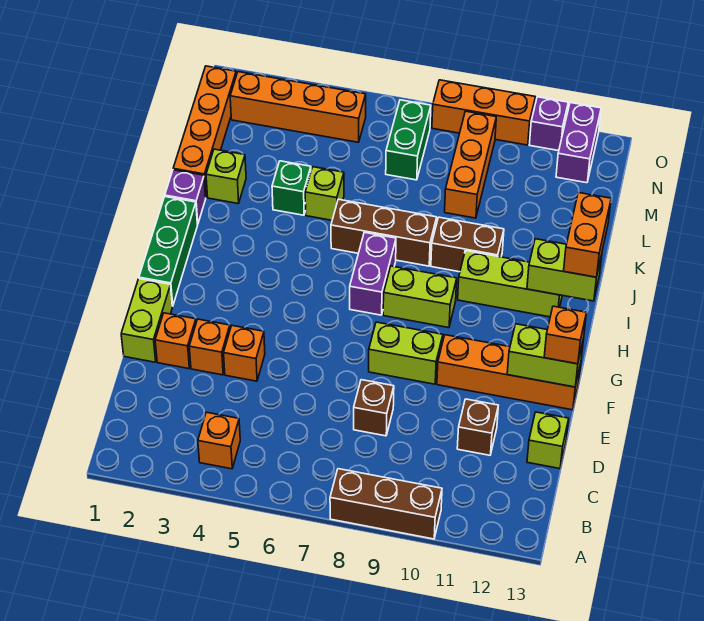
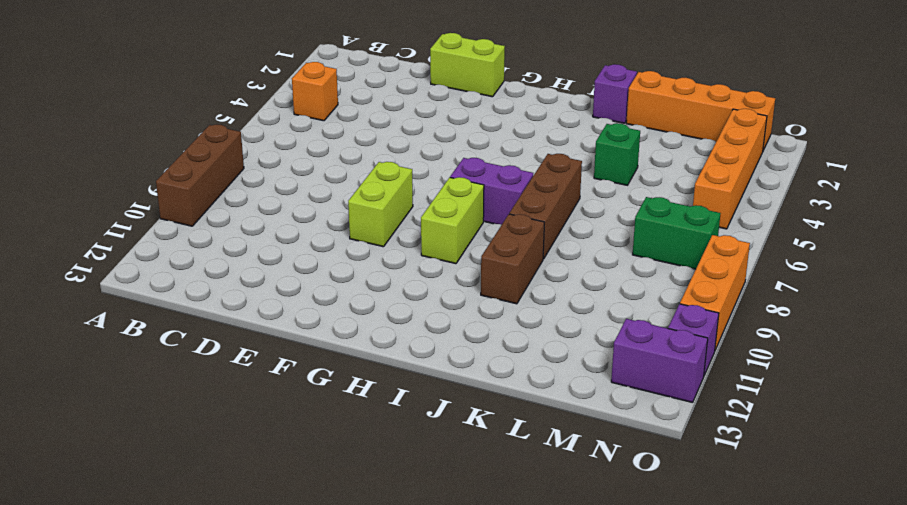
none -> brown brick D8 level 1
none -> brown brick D11 level 1
none -> lime brick D13 level 1
none -> orange brick E2 level 1

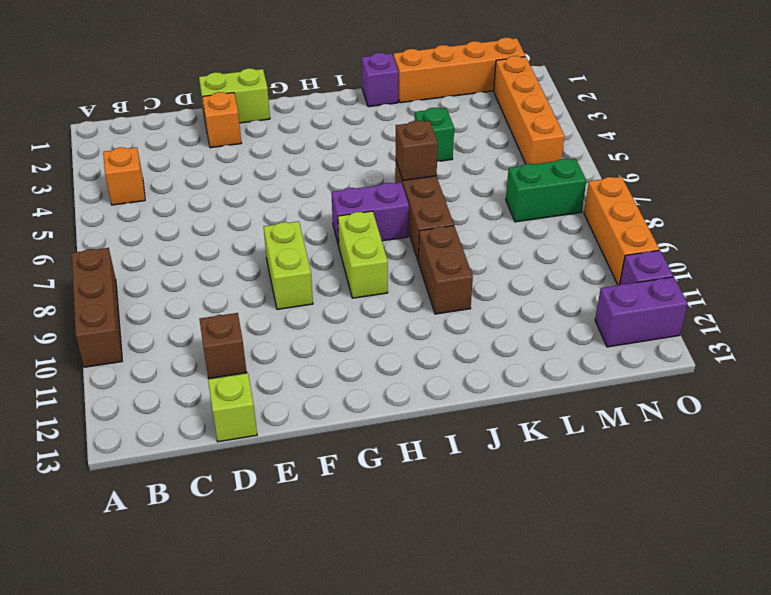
brown brick J6 level 2 -> brown brick D8 level 1
none -> orange brick E3 level 1
none -> orange brick E4 level 1
none -> orange brick F10:F13 level 1
none -> green brick G1:I1 level 1

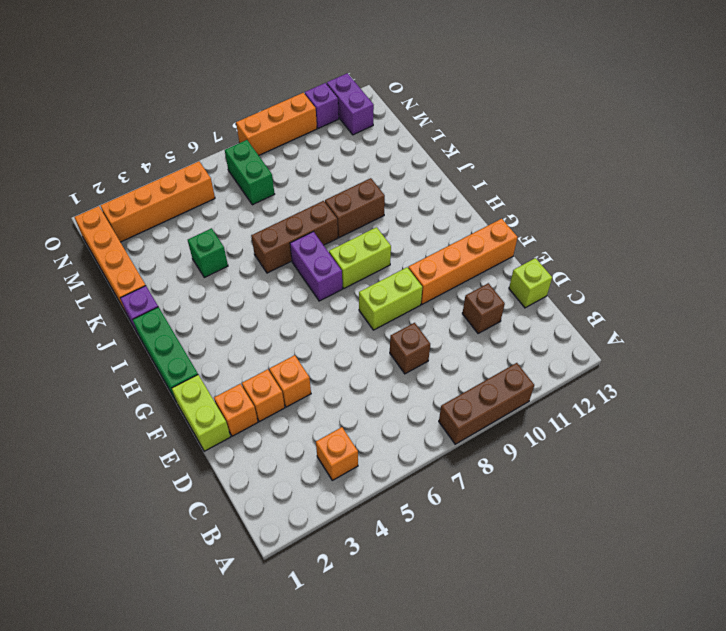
none -> lime brick I10:I12 level 1
none -> lime brick K2 level 1
none -> lime brick K5 level 1
none -> orange brick L9:N9 level 1

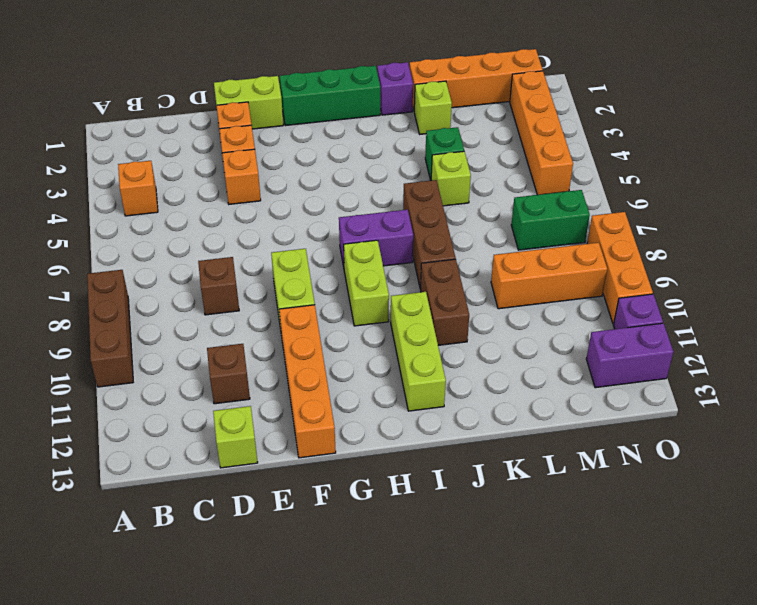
none -> lime brick F12:F13 level 2
none -> lime brick I12:I13 level 2
none -> orange brick F13 level 3
none -> orange brick I13:J13 level 3

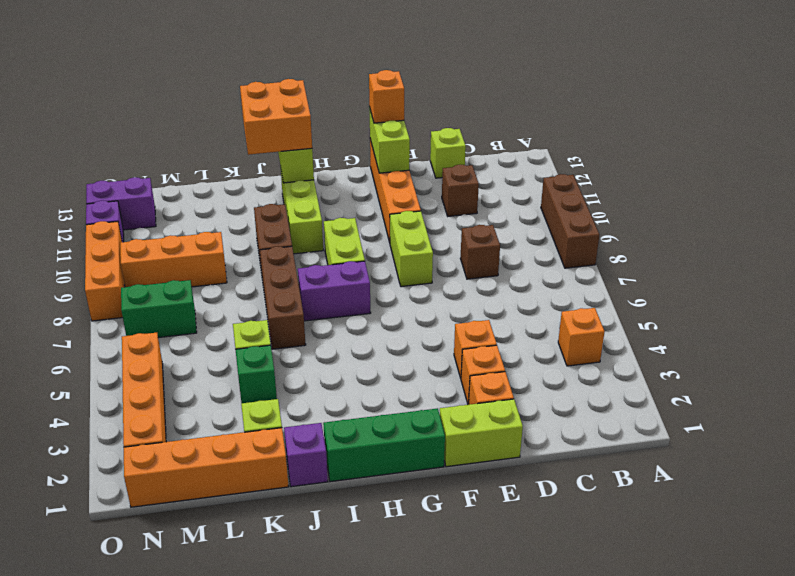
orange brick I12:J13 level 3 -> orange brick I13:J13 level 3

